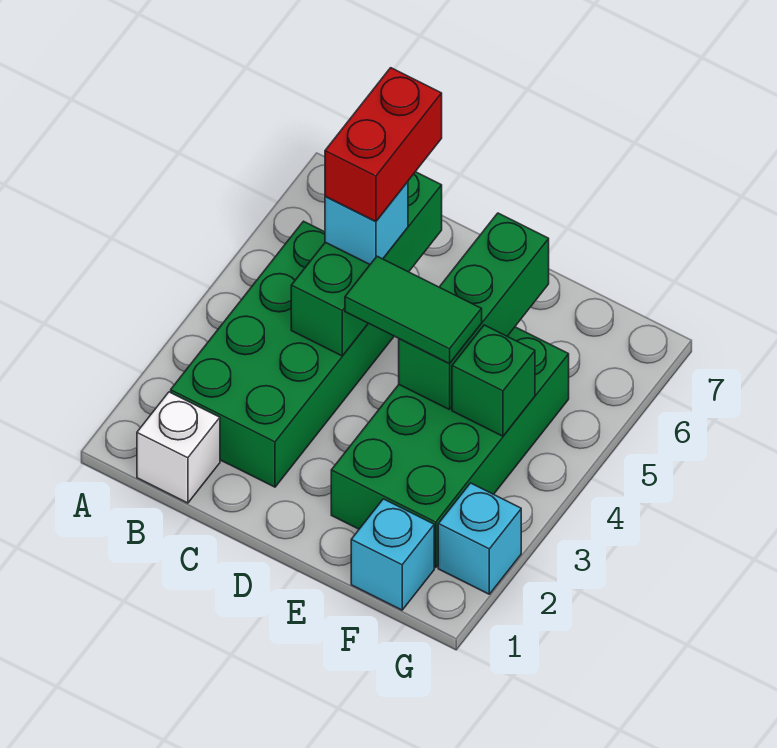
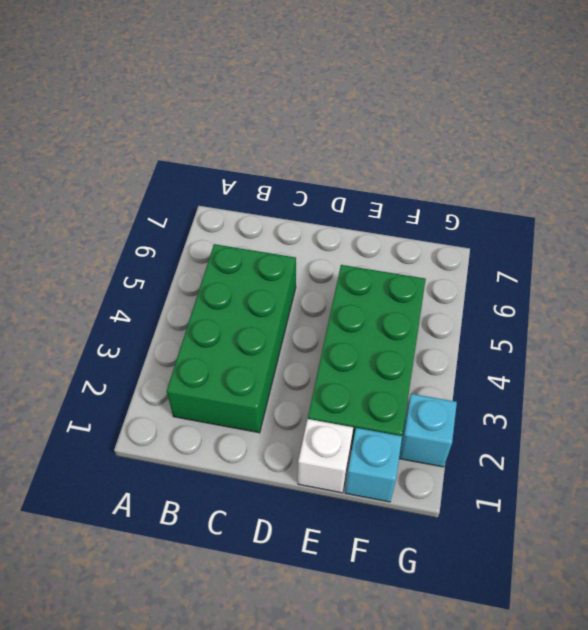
white brick E1 level 1 -> white brick B1 level 1
none -> green brick C4:C6 level 2
none -> green brick E4:E6 level 2

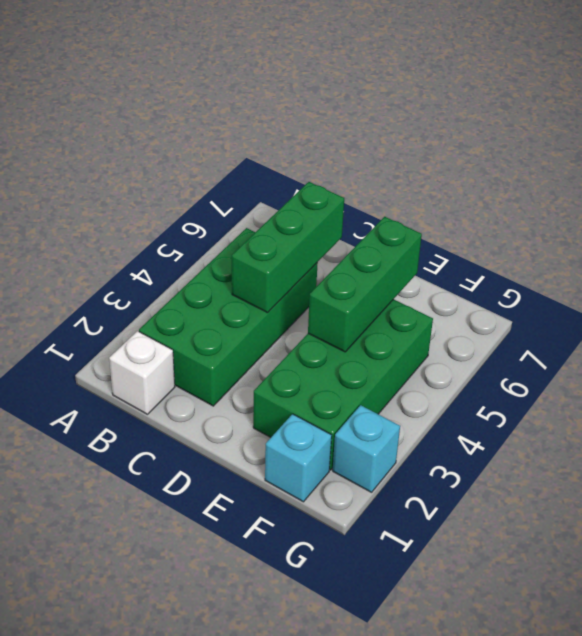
none -> green brick F4 level 2
none -> cyan brick C5 level 3

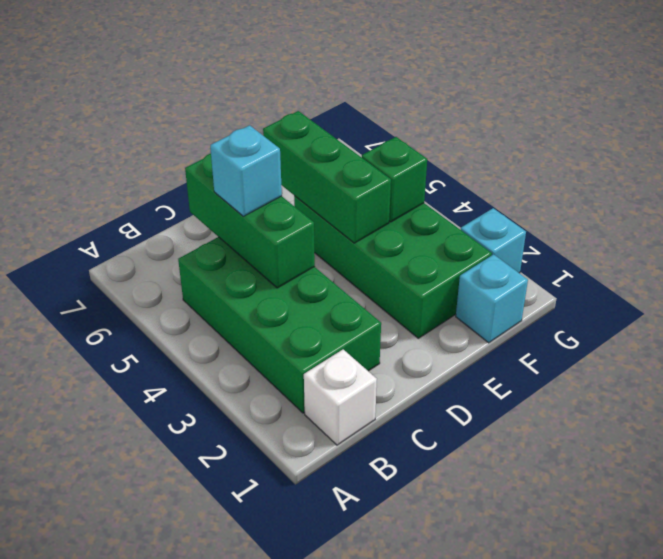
none -> green tile D4:E4 level 3
none -> red brick C5:C6 level 4

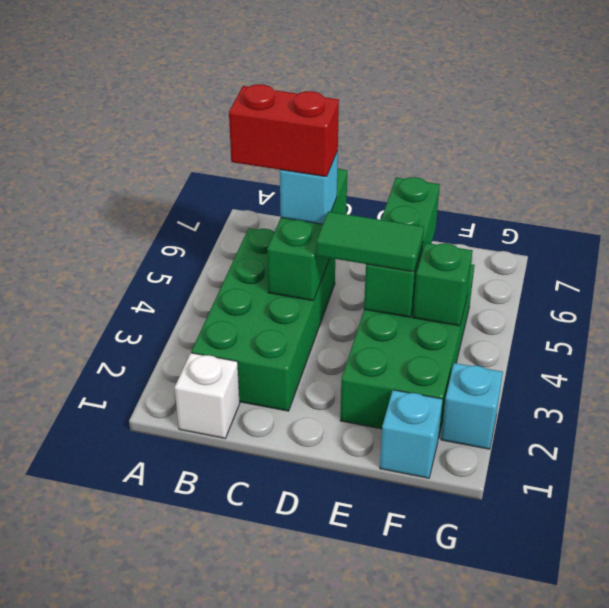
red brick B5:C5 level 4 -> red brick C5:C6 level 4

